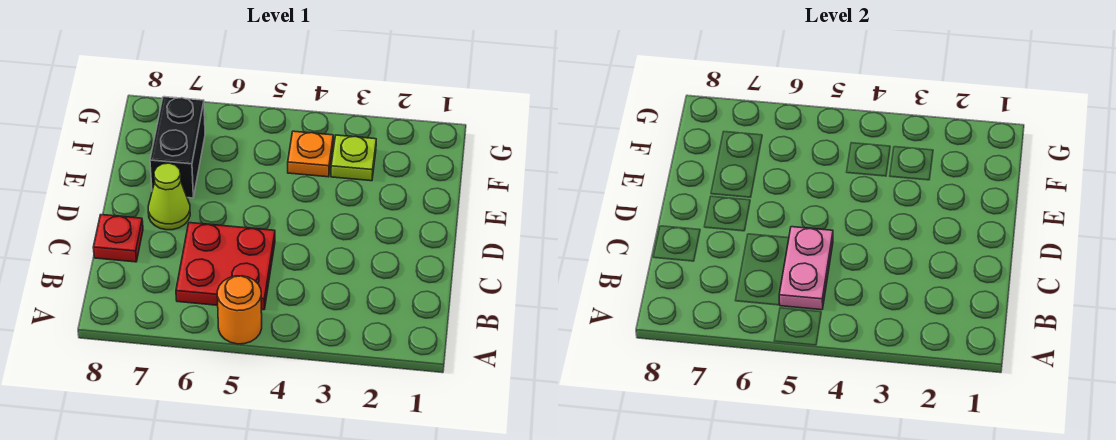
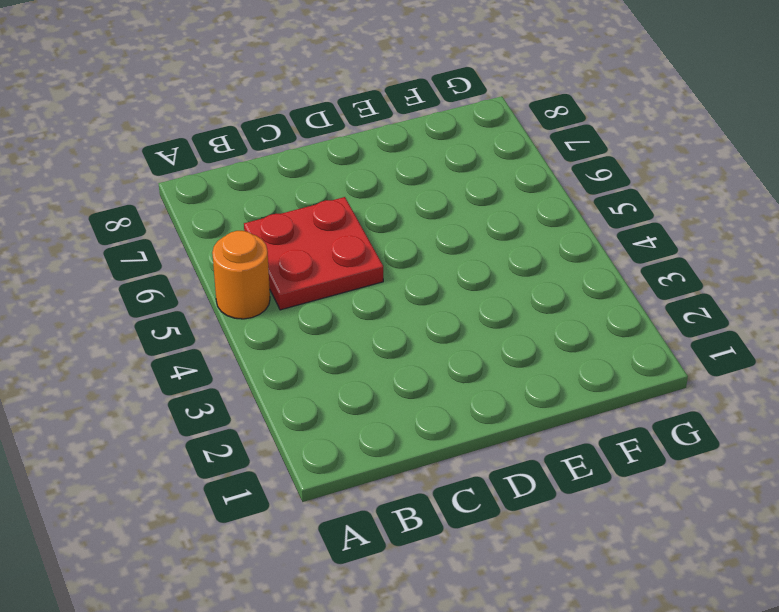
none -> red plate C8 level 1
none -> lime cone D7 level 1

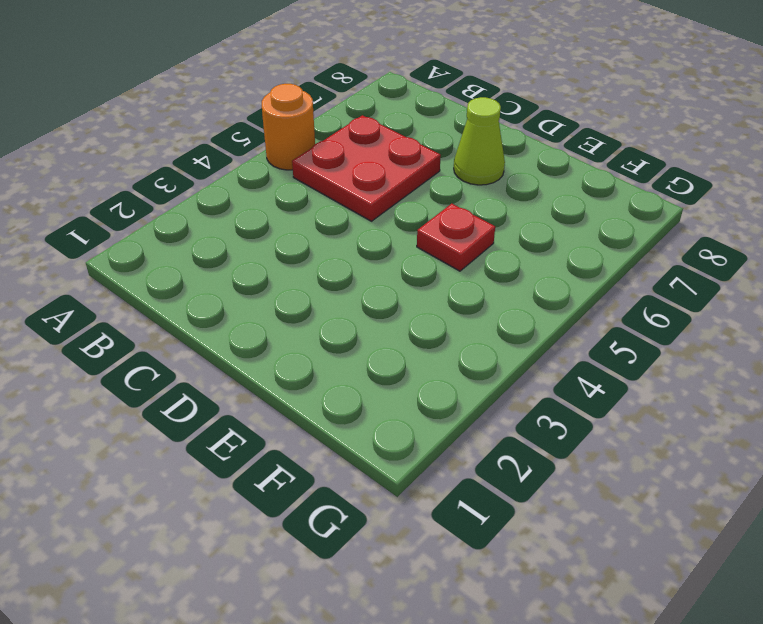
red plate E5 level 1 -> red plate C8 level 1
none -> black brick E7:F7 level 1
none -> lime plate F3 level 1

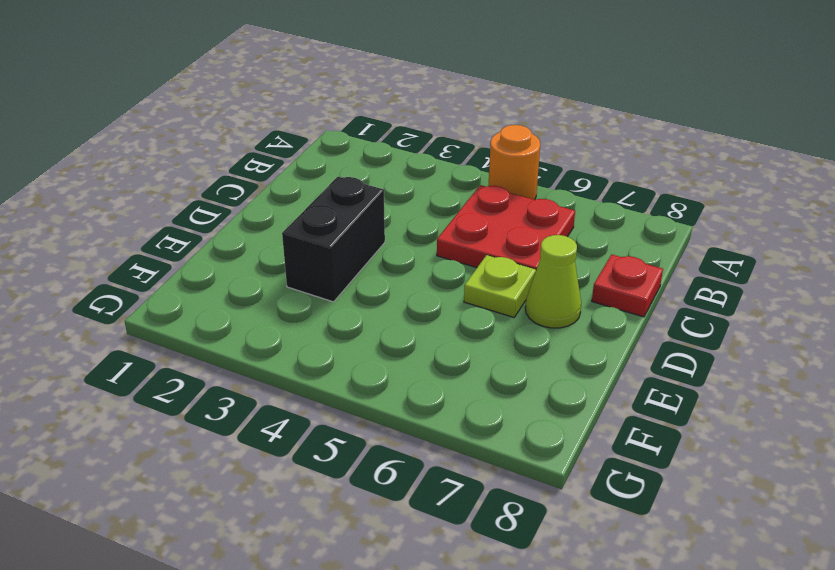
black brick D3:E3 level 1 -> black brick E7:F7 level 1
lime plate D6 level 1 -> lime plate F3 level 1
none -> orange plate F4 level 1
none -> pink plate B5:C5 level 2

